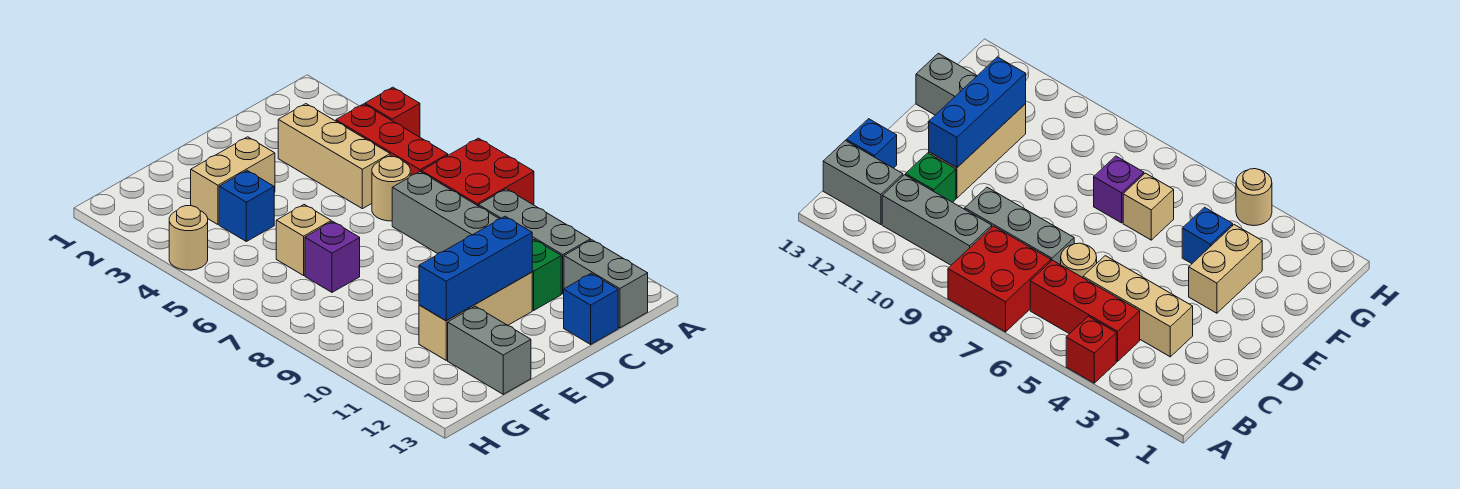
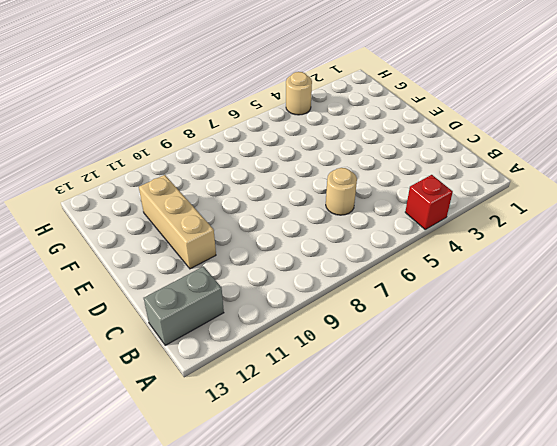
none -> red brick A7:B8 level 1
none -> red brick B4:B6 level 1
none -> grey brick B9:B11 level 1

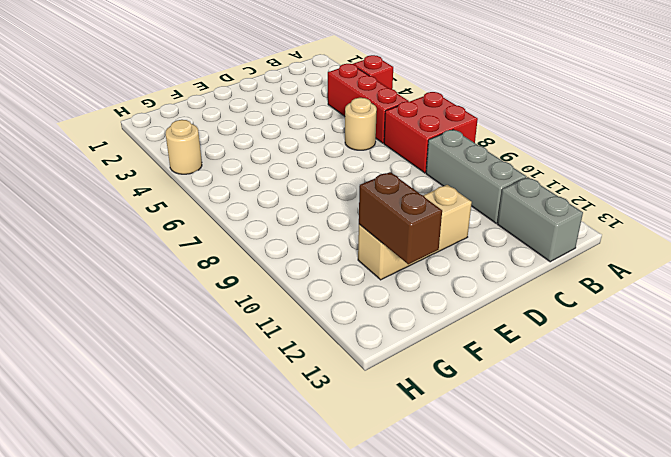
brown brick F11:F12 level 2 -> blue brick D11:F11 level 2
none -> tan brick C3:C5 level 1
none -> grey brick C7:C9 level 1
none -> green brick C11 level 1

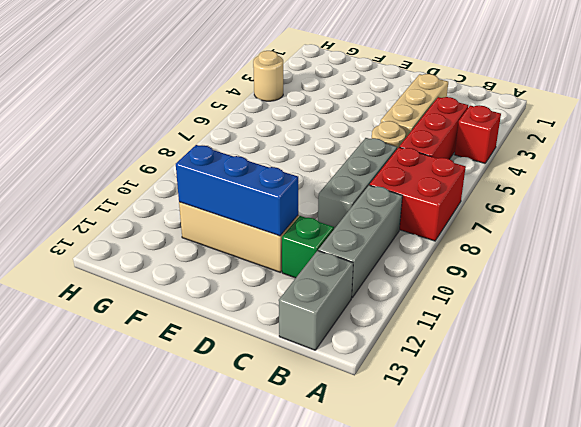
none -> blue brick C13 level 1
none -> tan brick E3:F3 level 1
none -> blue brick F4 level 1

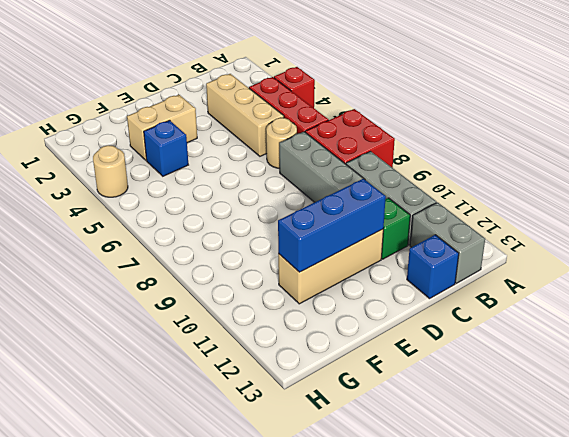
none -> tan brick F6 level 1
none -> purple brick F7 level 1
none -> grey brick F12:F13 level 1

